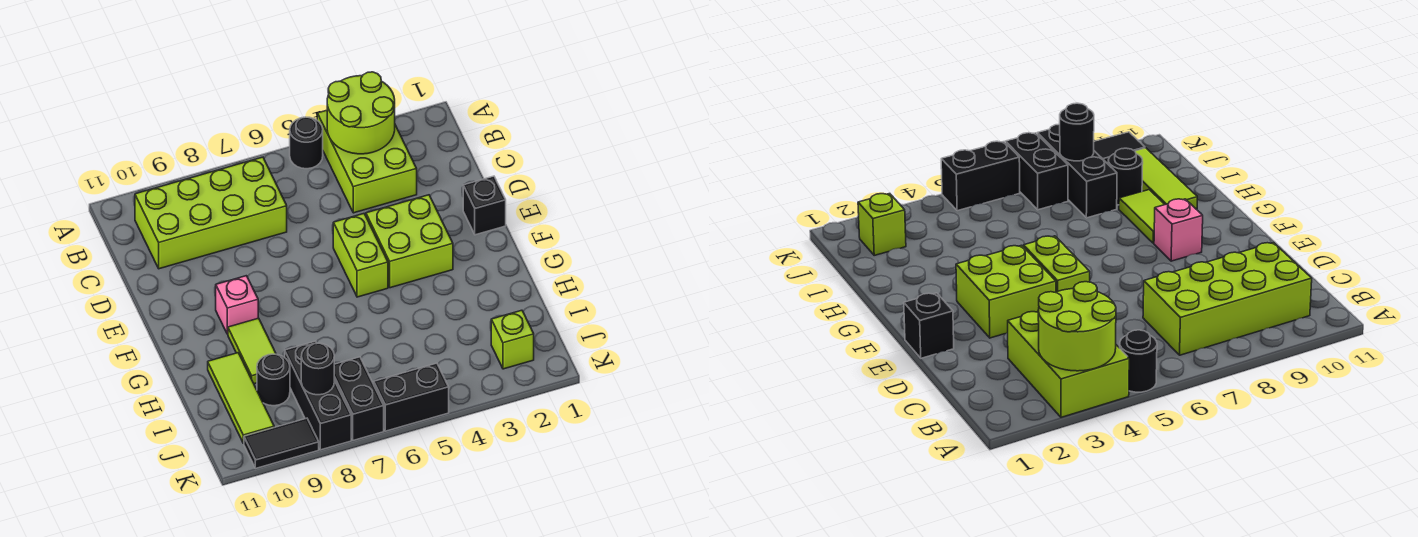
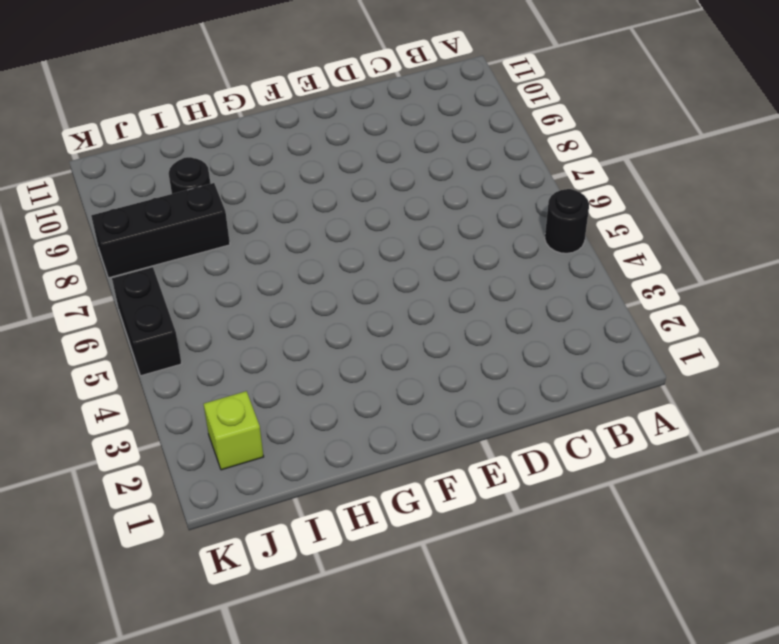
none -> lime brick A3:C4 level 1
none -> lime brick B7:C10 level 1
none -> black brick E1 level 1

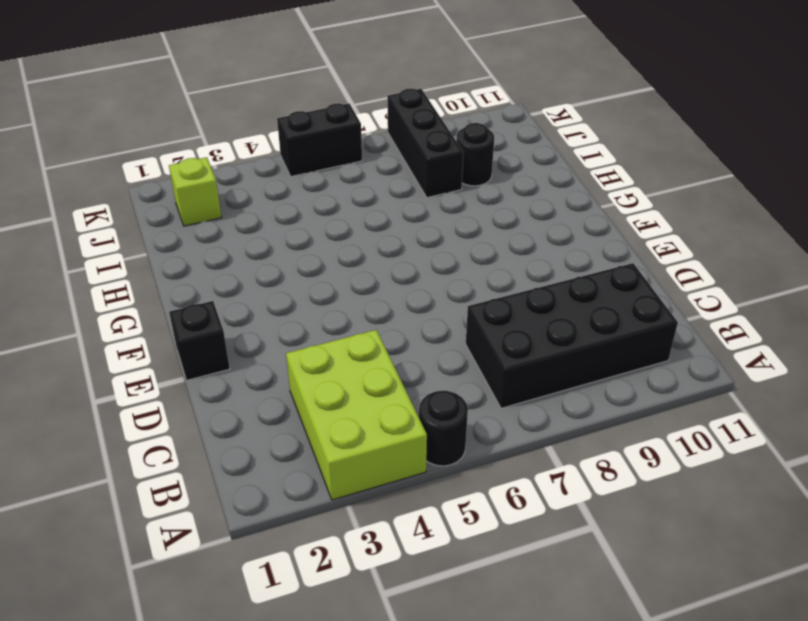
black brick B7:C10 level 1 -> lime brick B7:C10 level 1
none -> lime brick E3:F4 level 1
none -> lime brick E5:F5 level 1
none -> pink brick F9 level 1

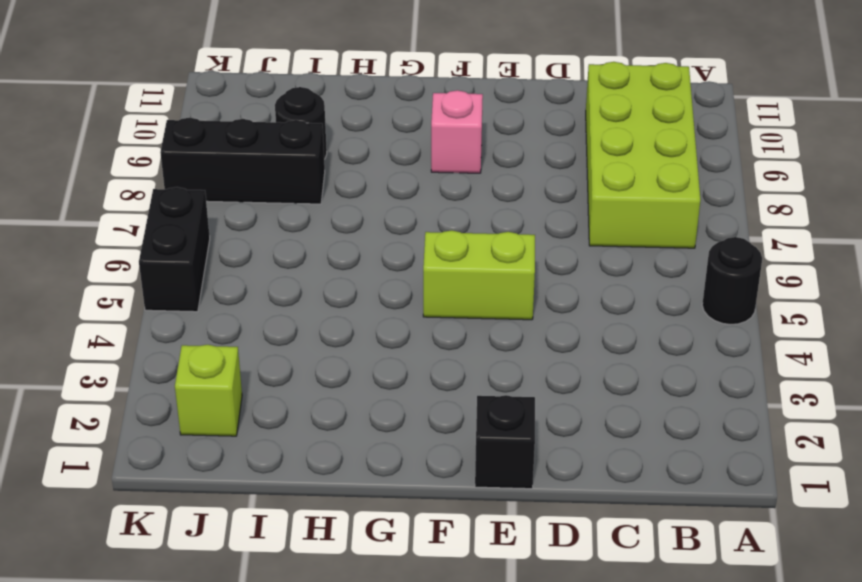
none -> lime brick A3:C4 level 1
none -> lime brick E3:F4 level 1
none -> lime tile G9:H9 level 1

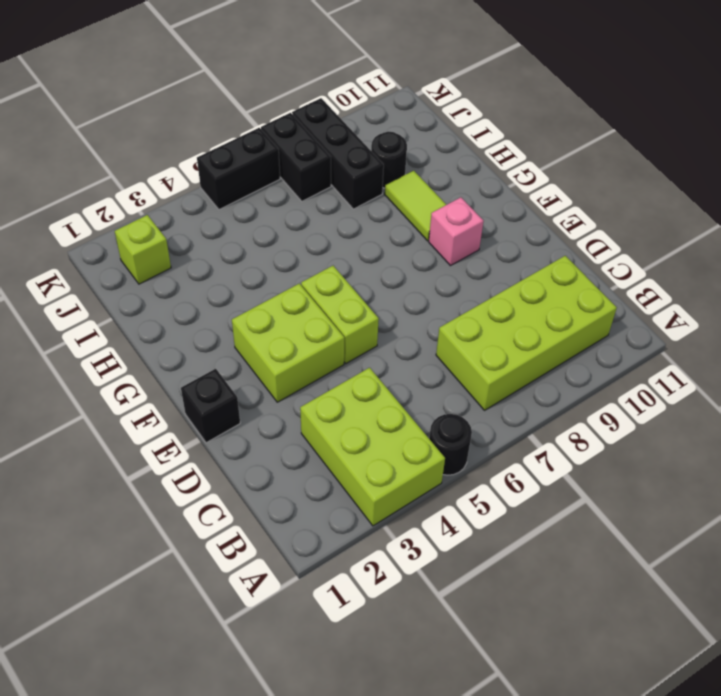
none -> lime tile H10:J10 level 1
none -> black tile K9:K10 level 1
none -> lime round brick A3:B4 level 2

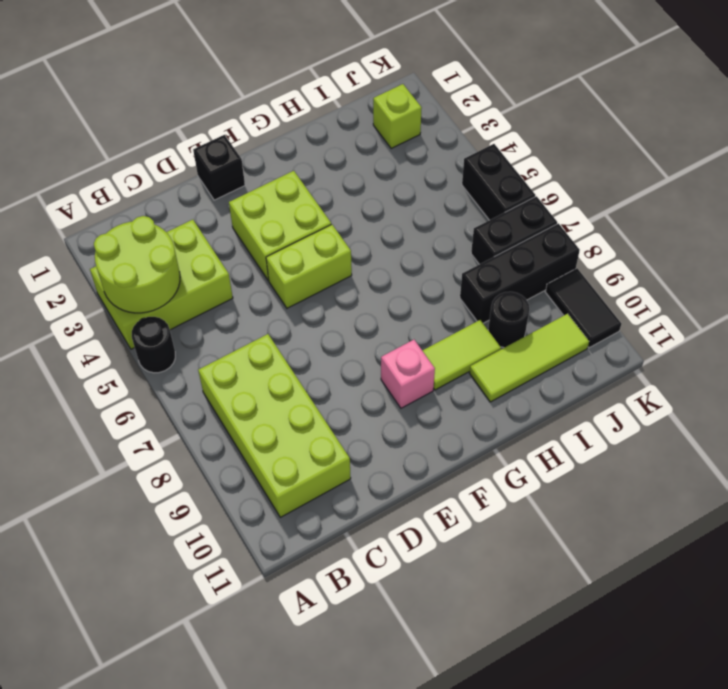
none -> black round brick J8 level 2

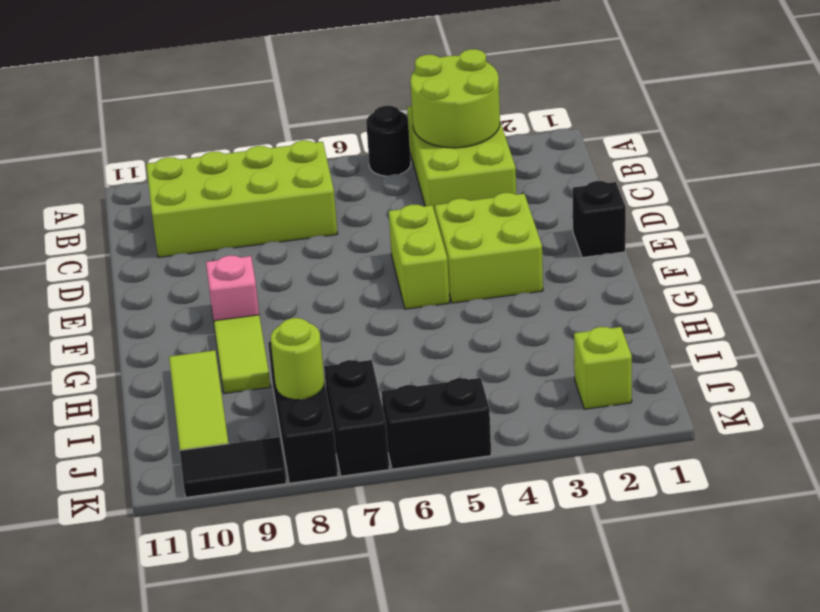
lime round brick J8 level 2 -> black round brick J8 level 2
none -> black round brick I9 level 1

